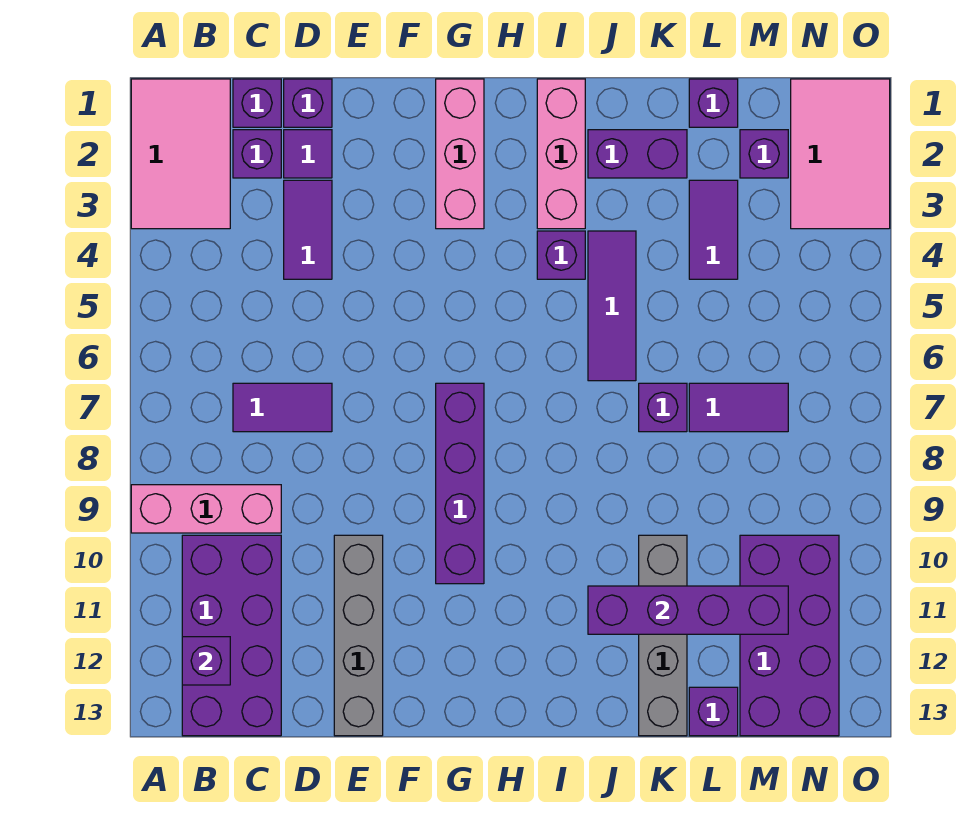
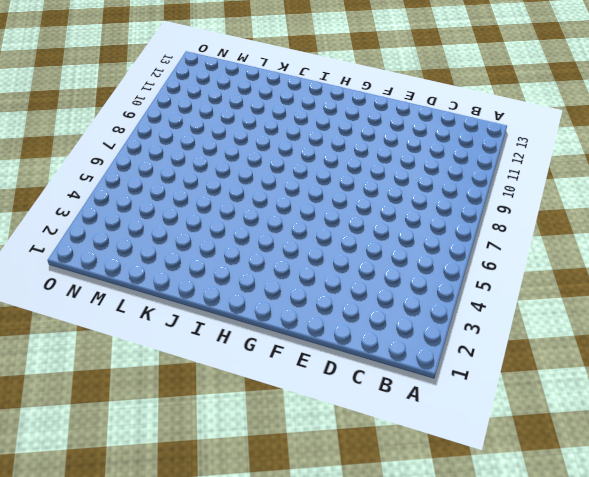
none -> pink tile A1:B3 level 1
none -> pink brick A9:C9 level 1
none -> purple brick B10:C13 level 1

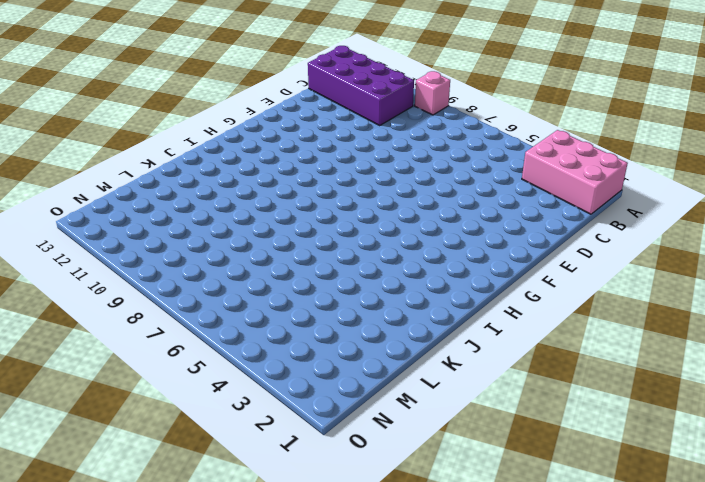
pink brick A1:B3 level 1 -> pink tile A1:B3 level 1
pink brick A9 level 1 -> pink brick A9:C9 level 1
none -> purple brick C1 level 1
none -> purple brick C2 level 1
none -> purple tile C7:D7 level 1

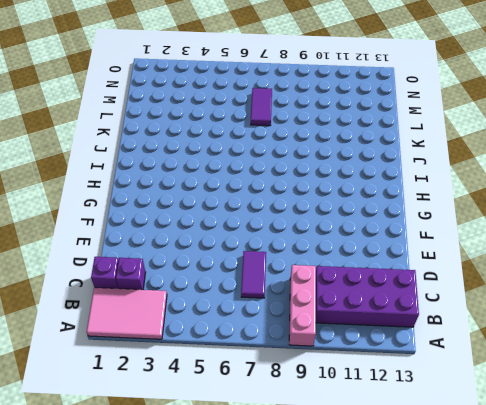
none -> purple brick D1 level 1
none -> purple tile D2 level 1
none -> purple tile D3:D4 level 1

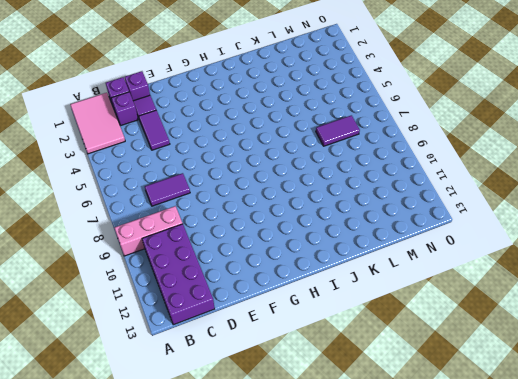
none -> grey brick E10:E13 level 1
none -> pink brick G1:G3 level 1
none -> purple brick G7:G10 level 1

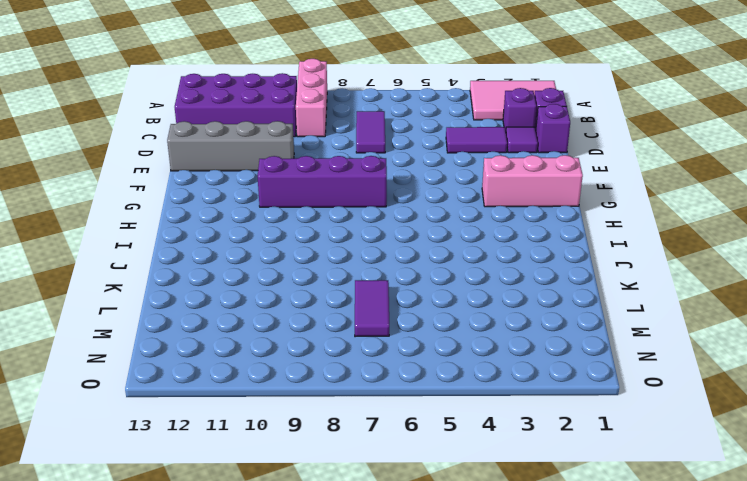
none -> pink brick I1:I3 level 1
none -> purple brick I4 level 1
none -> purple brick J2:K2 level 1

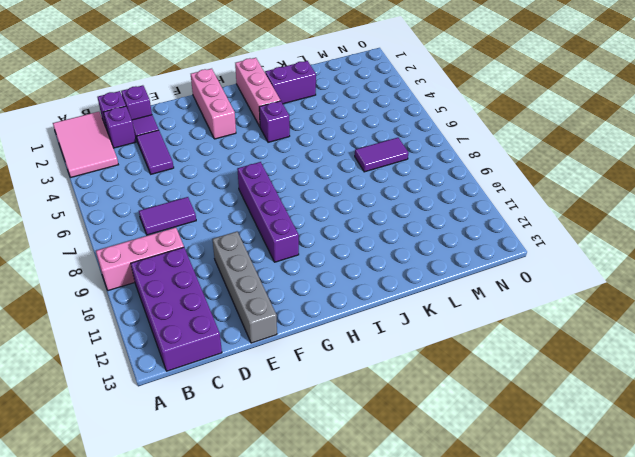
none -> purple tile J4:J6 level 1
none -> purple brick K7 level 1
none -> grey brick K10:K13 level 1

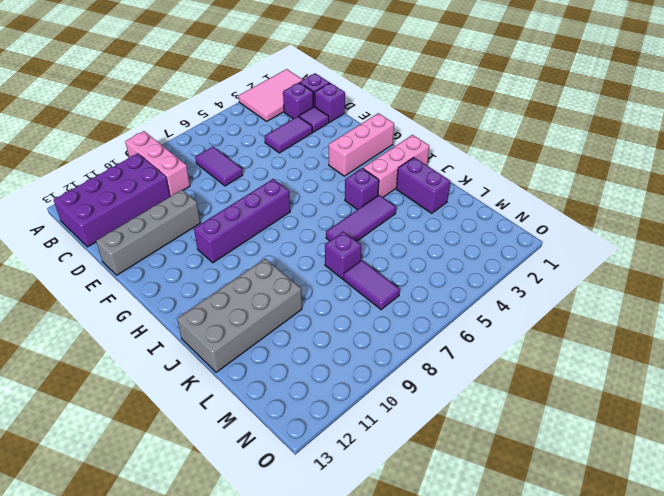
grey brick J10:K13 level 1 -> grey brick K10:K13 level 1
none -> purple brick L1 level 1
none -> purple tile L3:L4 level 1
none -> purple brick L13 level 1

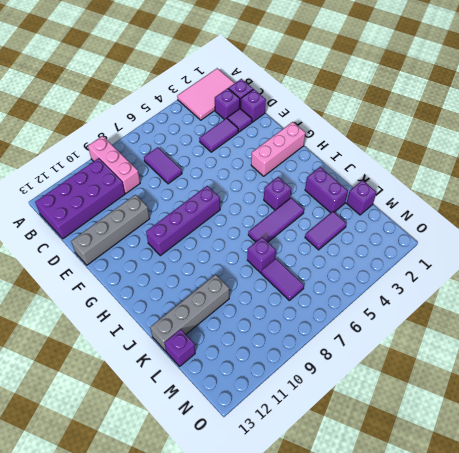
none -> pink brick I1:I3 level 1
none -> purple brick M2 level 1
none -> purple brick M10:N13 level 1

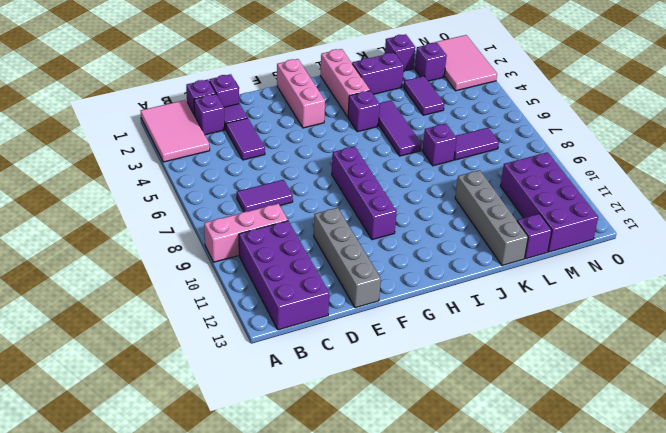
none -> purple brick B12 level 2
none -> purple brick J11:M11 level 2

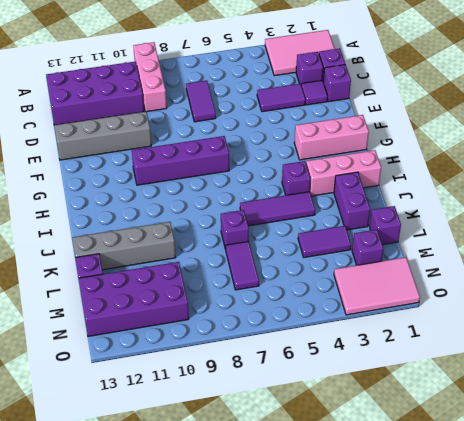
none -> purple brick B12 level 2
none -> purple brick J11:M11 level 2

